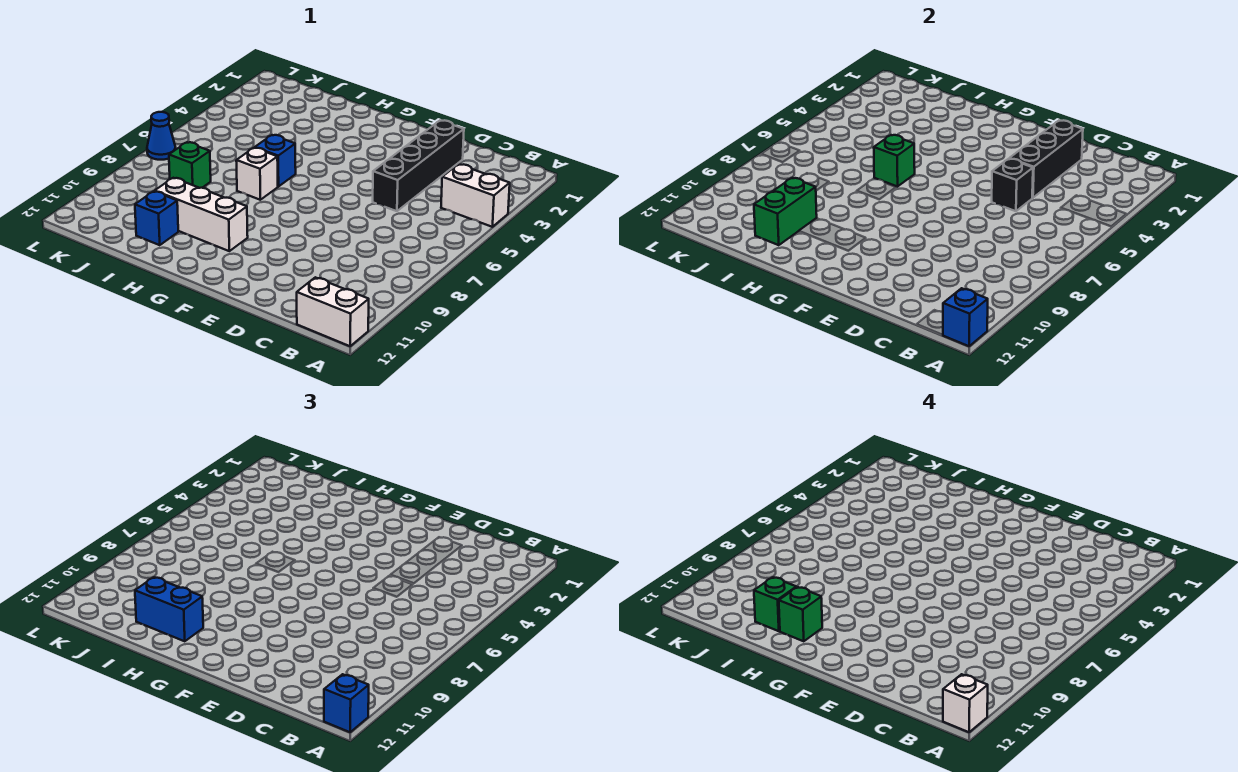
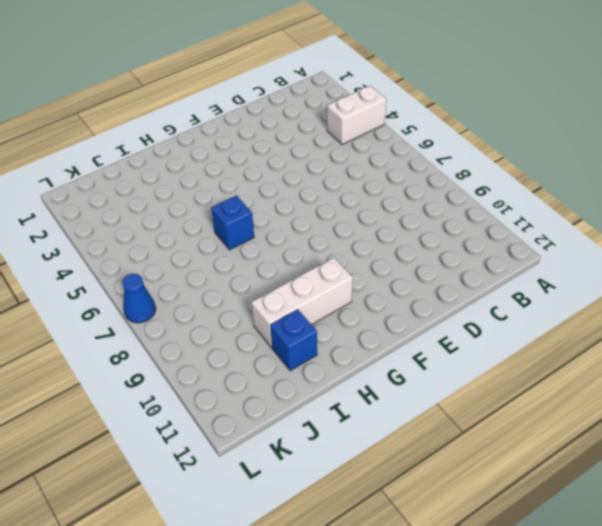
none -> white brick A12:B12 level 1
none -> black brick D2:D5 level 1
none -> white brick H7 level 1

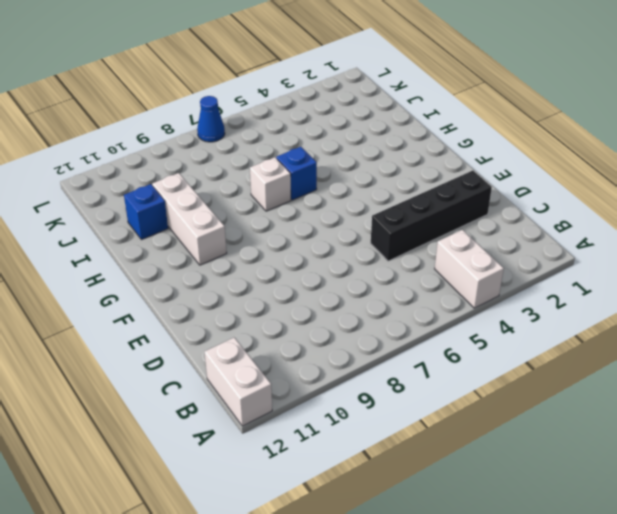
none -> green brick J8 level 1
none -> blue brick A12 level 2
none -> black brick D2:D4 level 2

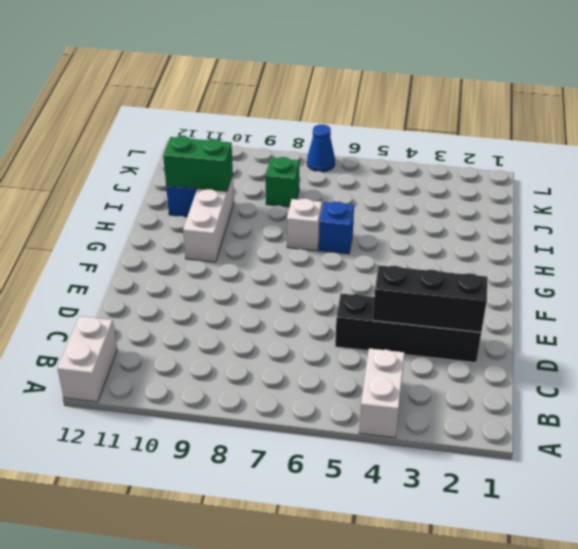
none -> blue brick A12 level 2
none -> black brick D5 level 2
none -> green brick H6 level 2

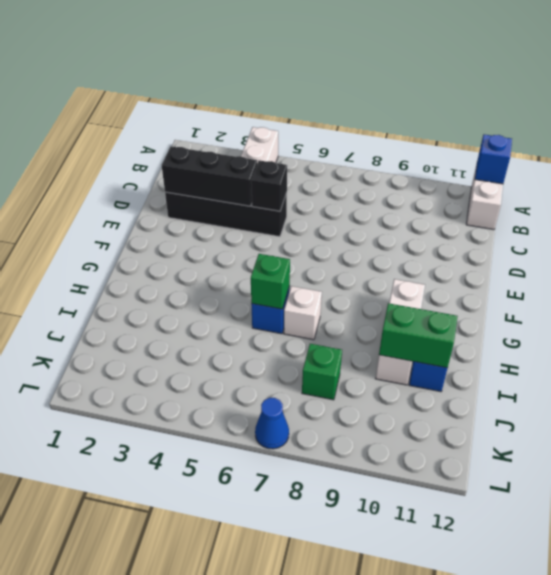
none -> blue brick A12 level 3
none -> blue brick H11:I11 level 3
none -> white brick A12 level 4

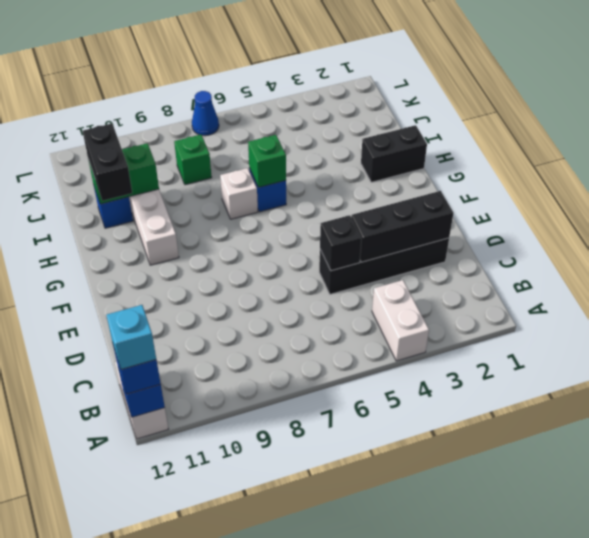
cyan brick A12 level 4 -> white brick A12 level 4
black brick H1:H2 level 1 -> none
black brick H11:I11 level 3 -> blue brick H11:I11 level 3
none -> green brick H11 level 4
none -> green brick I11 level 4

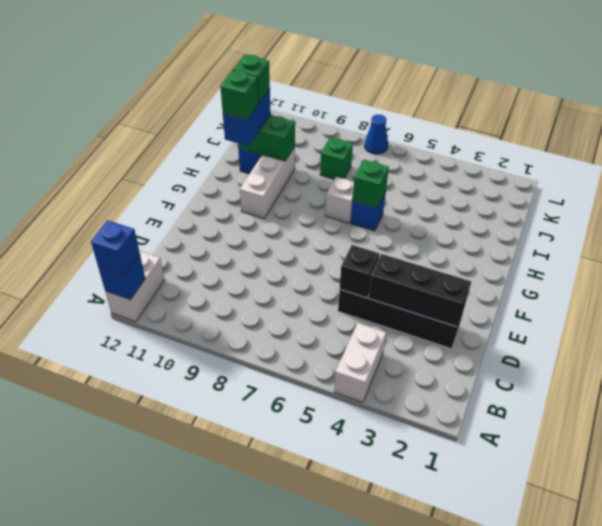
none -> white brick A12 level 4

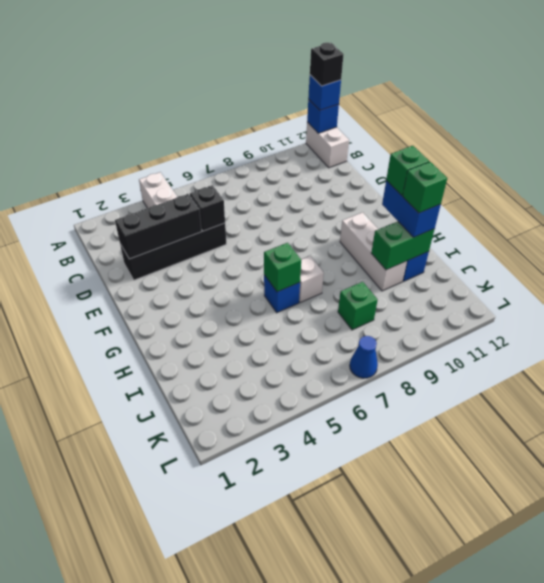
black brick A12 level 4 -> white brick A12 level 4

